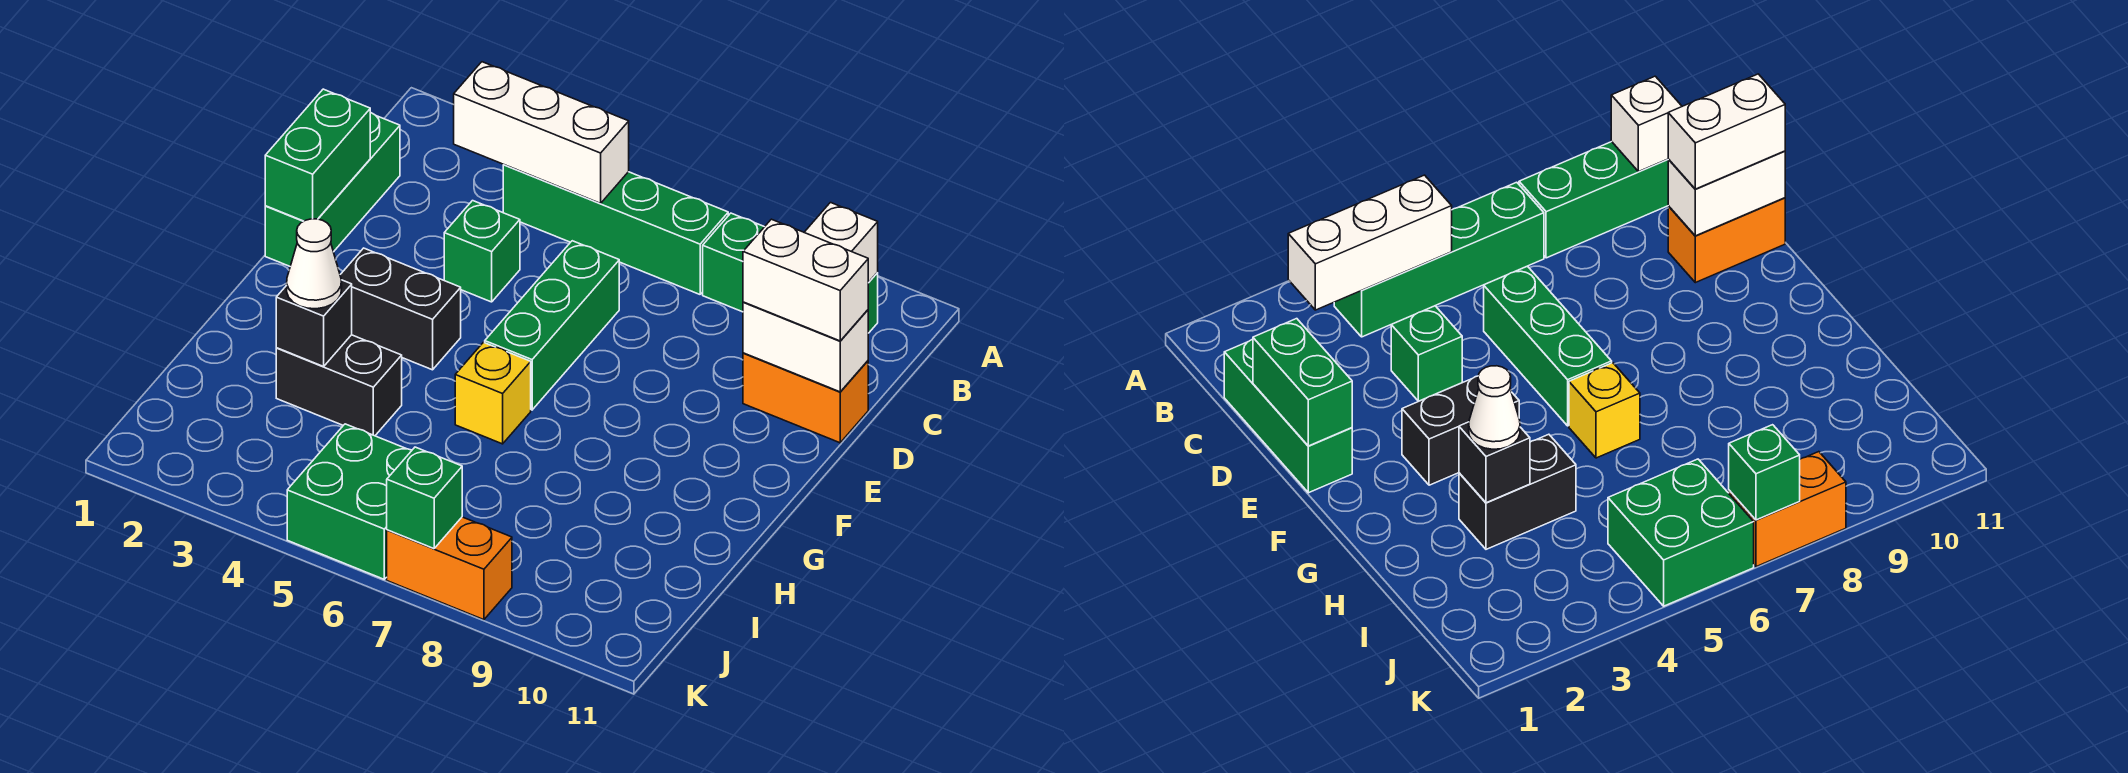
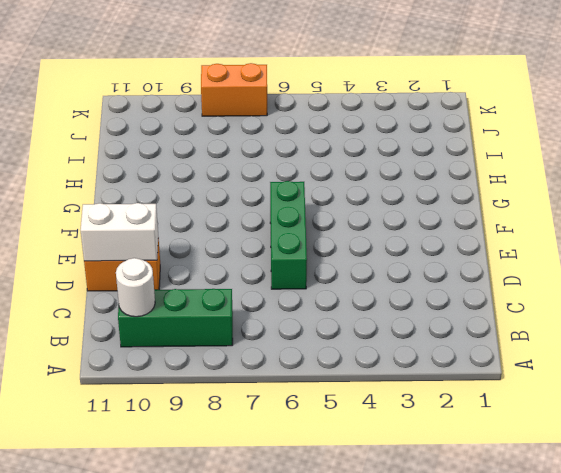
white round brick B10 level 2 -> white brick B10 level 2
none -> green brick B4:B7 level 1
none -> green brick C1:E1 level 1
none -> green brick D4 level 1

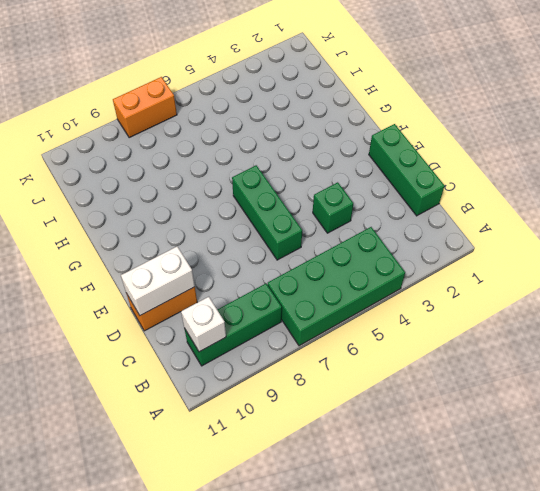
green brick A4:B7 level 1 -> green brick B4:B7 level 1
none -> black brick F3:F4 level 1
none -> yellow brick G6 level 1
none -> black brick H3:H4 level 1

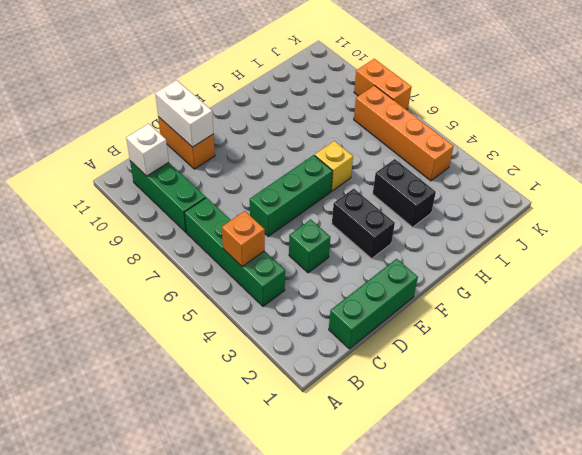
orange brick B5 level 2 -> white brick B3:B5 level 2
orange brick J4:J7 level 1 -> green brick J5:K6 level 1
none -> green brick D1:E1 level 2
none -> black brick H3 level 2
none -> green brick K7 level 2

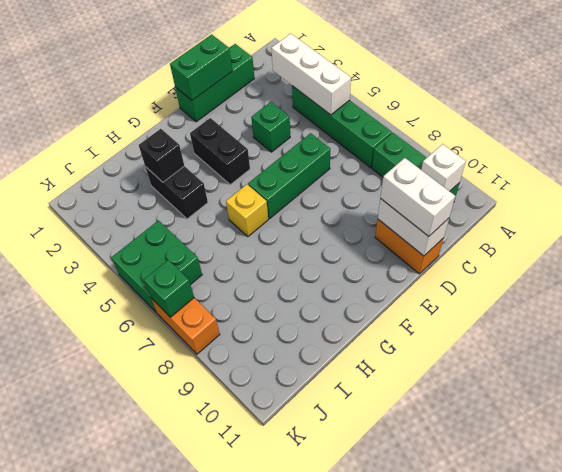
none -> white cone H3 level 3

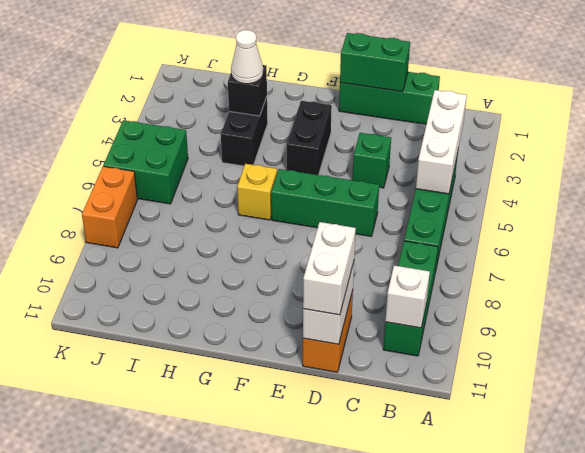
none -> green brick K7 level 2

